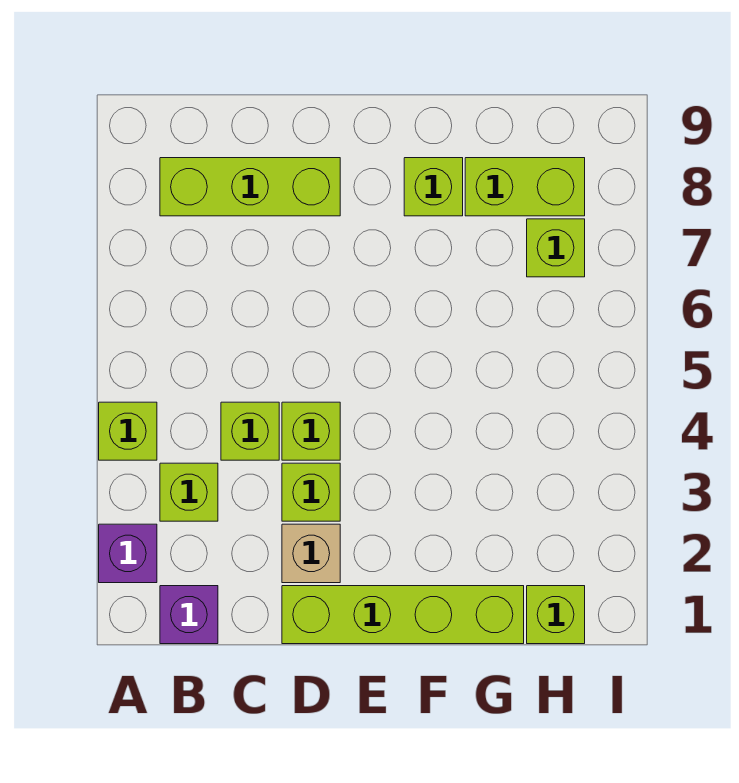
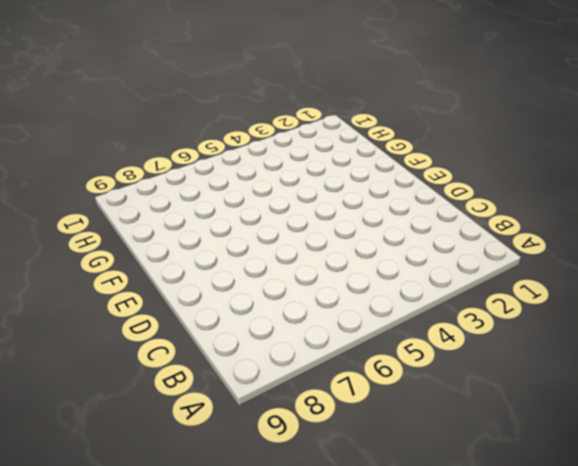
none -> purple brick A2 level 1
none -> lime brick A4 level 1
none -> purple brick B1 level 1

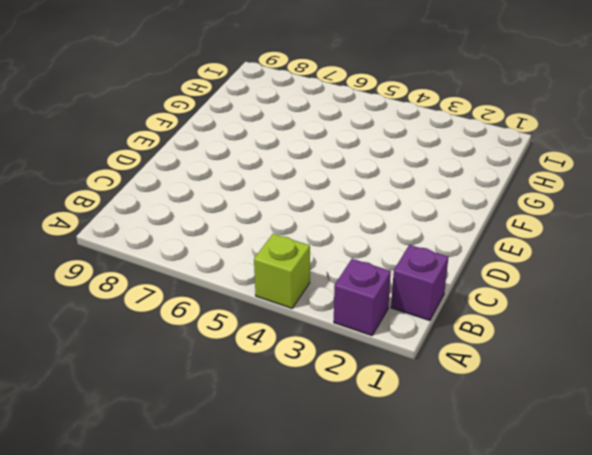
none -> lime brick B3 level 1
none -> lime brick B8:D8 level 1
none -> lime brick C4 level 1

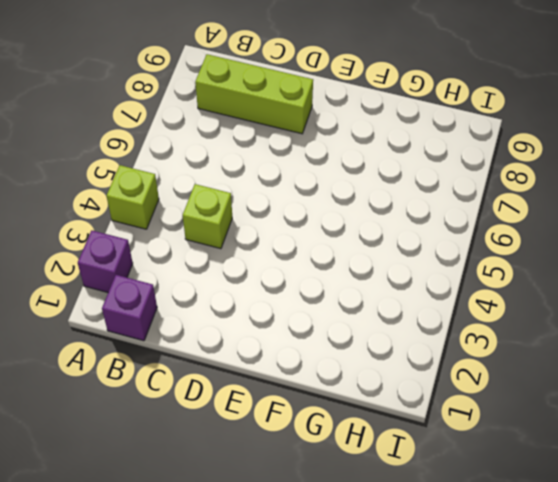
none -> lime brick B3 level 1
none -> lime brick D1:G1 level 1
none -> tan brick D2 level 1

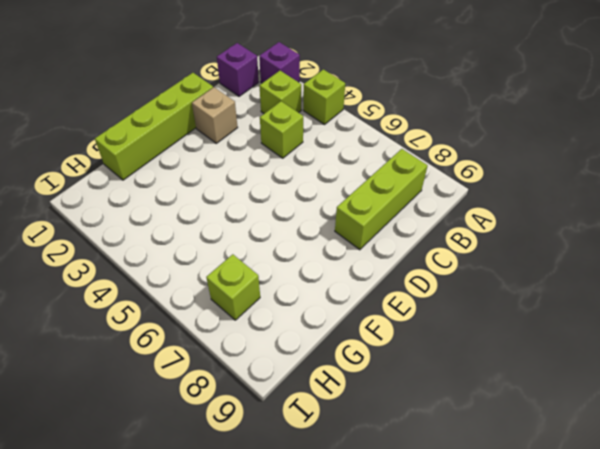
none -> lime brick D3 level 1
none -> lime brick D4 level 1
none -> lime brick F8 level 1

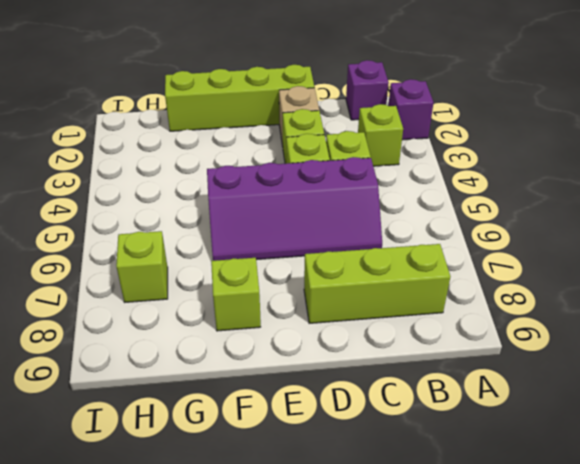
purple slope C5:F6 level 1 top 5 -> none
none -> lime brick A4 level 1
none -> lime brick G8:H8 level 1
none -> lime brick H1 level 1

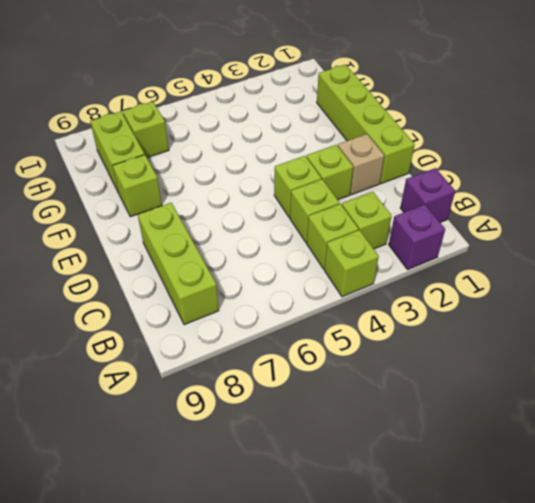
lime brick B4 level 1 -> lime brick H1 level 1

